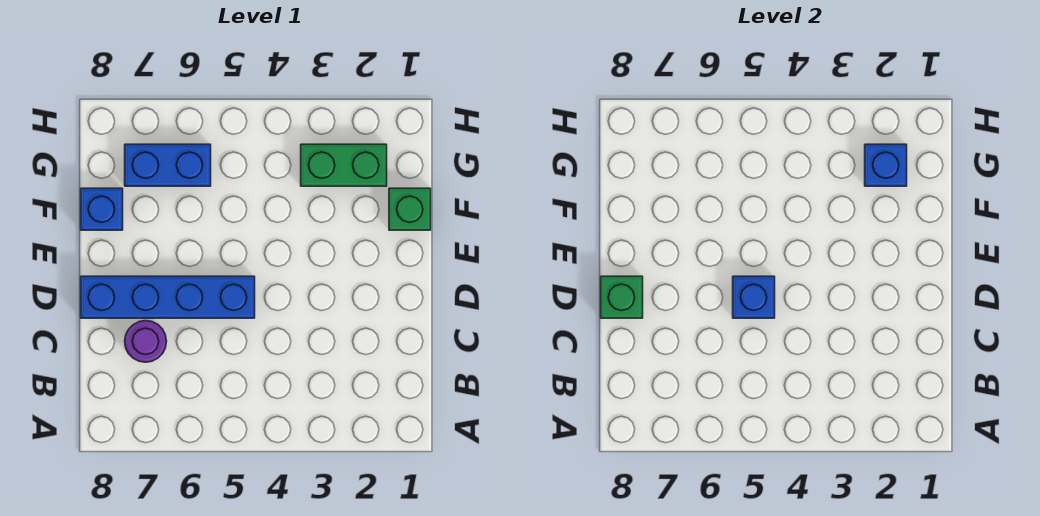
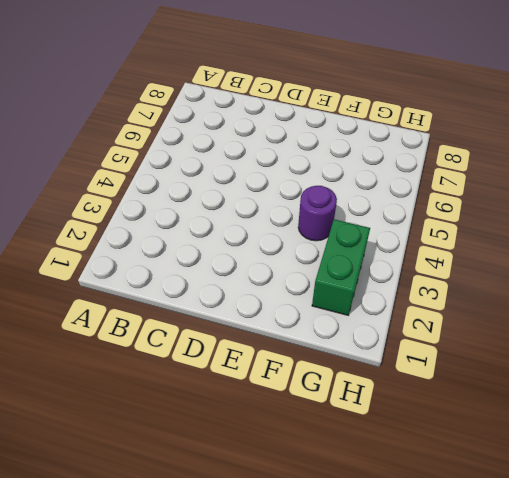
purple round brick F4 level 1 -> purple round brick C7 level 1
none -> blue brick D5:D8 level 1
none -> green brick F1 level 1

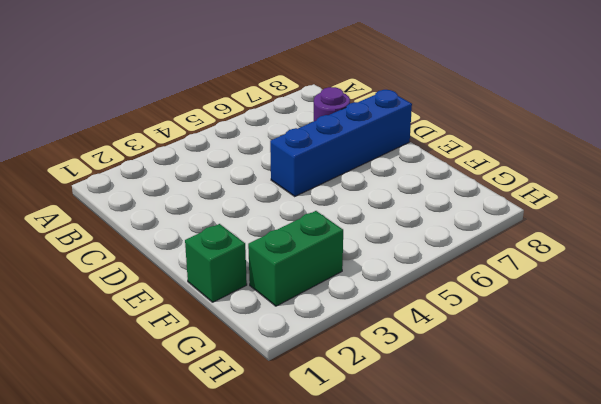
none -> blue brick F8 level 1
none -> blue brick G6:G7 level 1

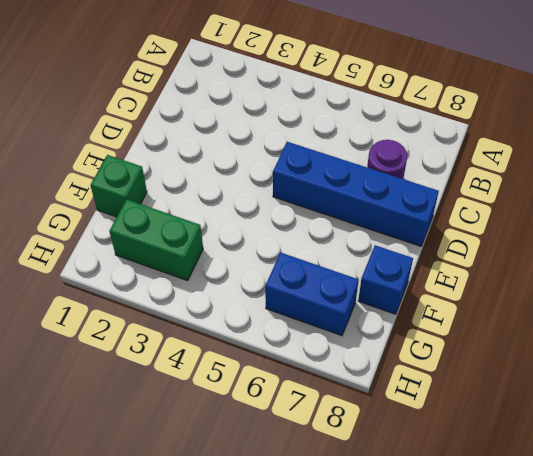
none -> blue brick D5 level 2
none -> green brick D8 level 2

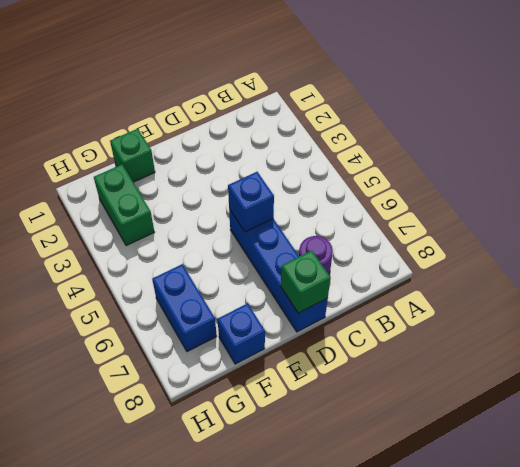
none -> blue brick G2 level 2

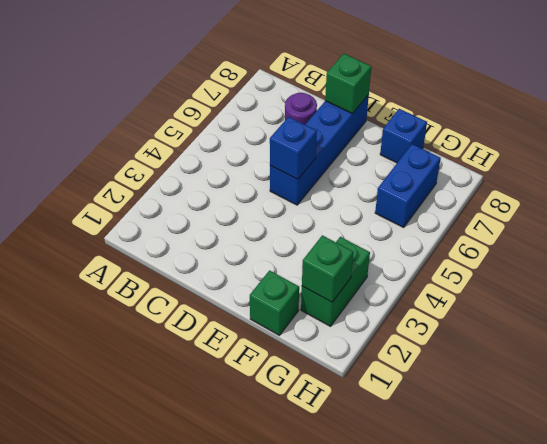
green brick G2 level 2 -> blue brick G2 level 2

